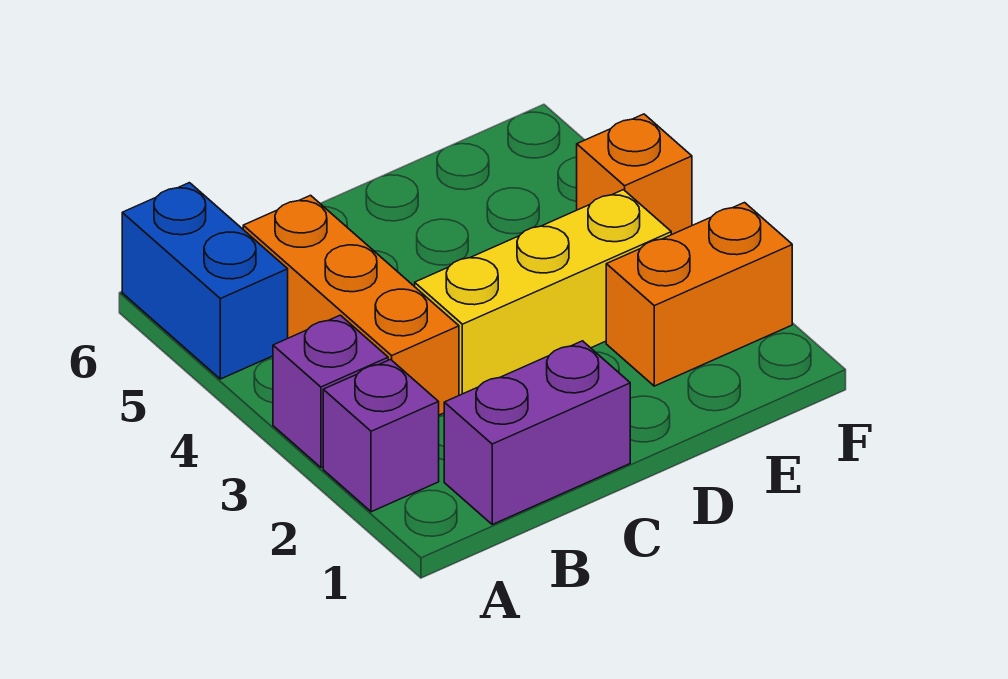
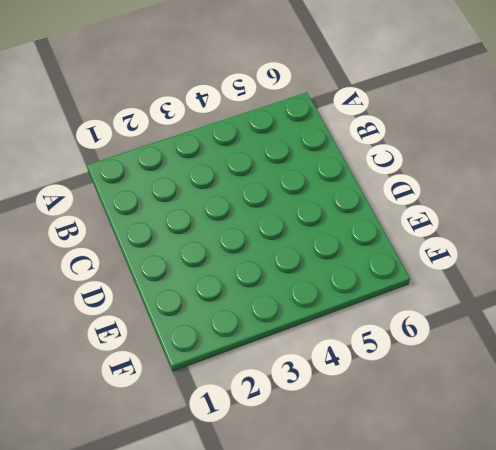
none -> purple brick A2 level 1
none -> purple brick A3 level 1

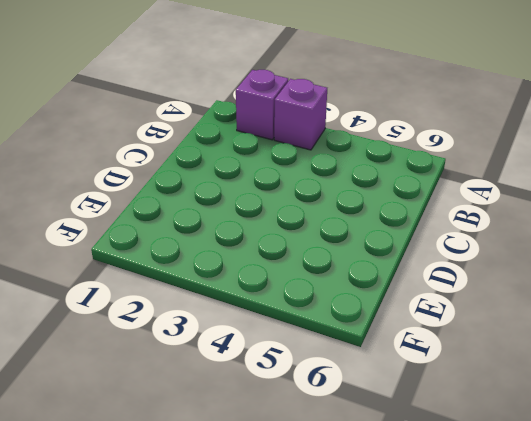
none -> blue brick A5:A6 level 1
none -> purple brick B1:C1 level 1

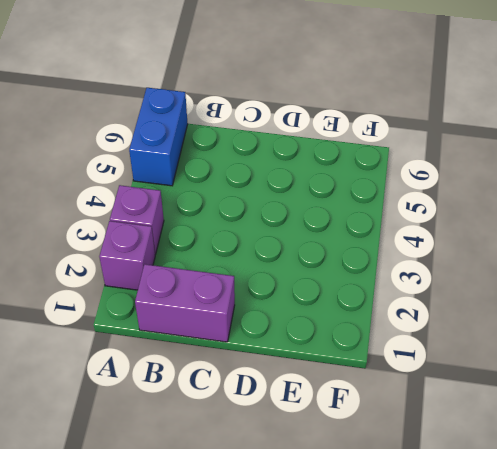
none -> orange brick B3:B5 level 1
none -> yellow brick C3:E3 level 1

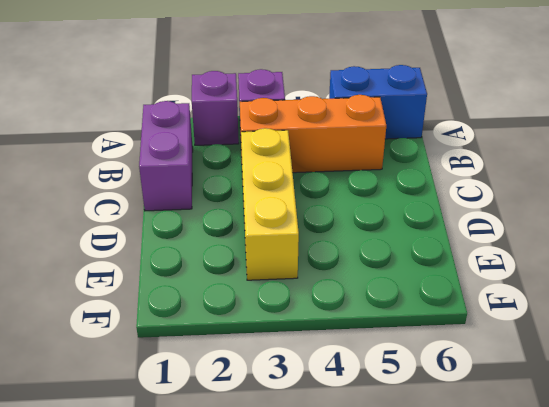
none -> orange brick E2:F2 level 1
none -> orange brick F4 level 1

